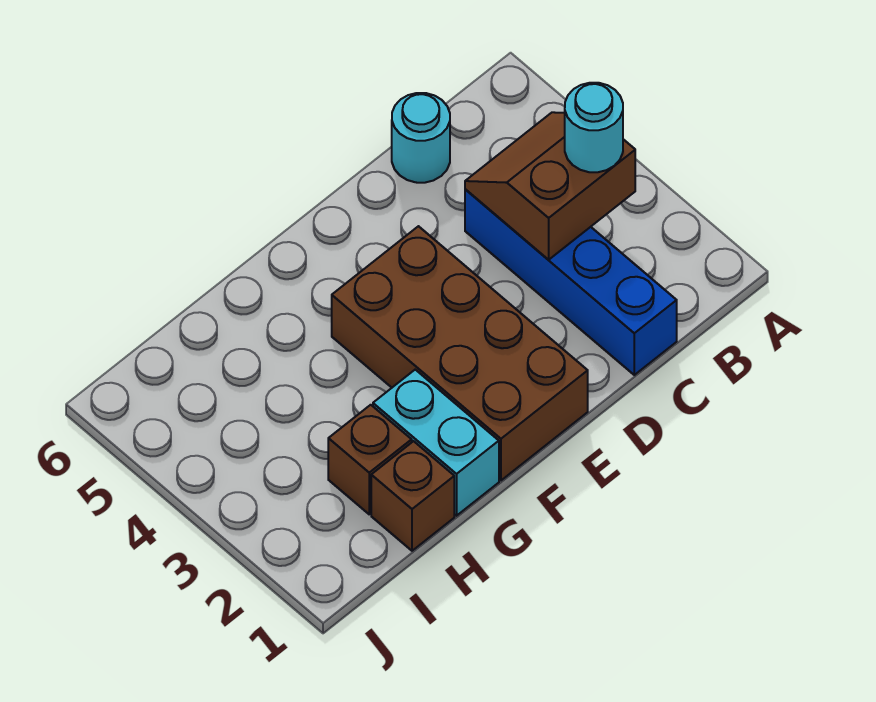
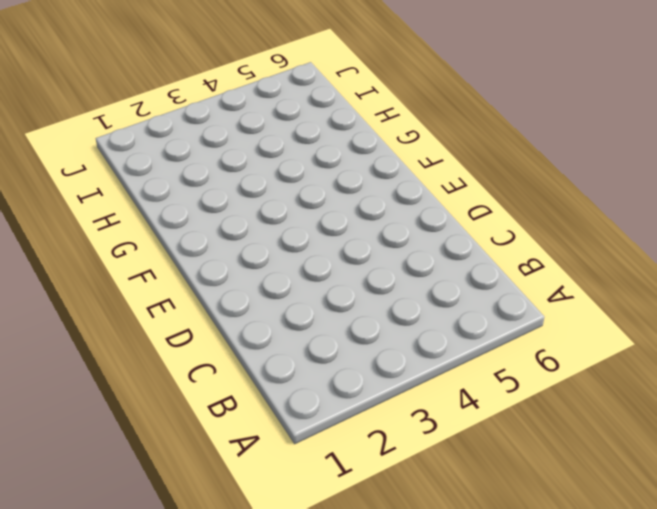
none -> blue brick C1:C4 level 1
none -> cyan round brick C6 level 1

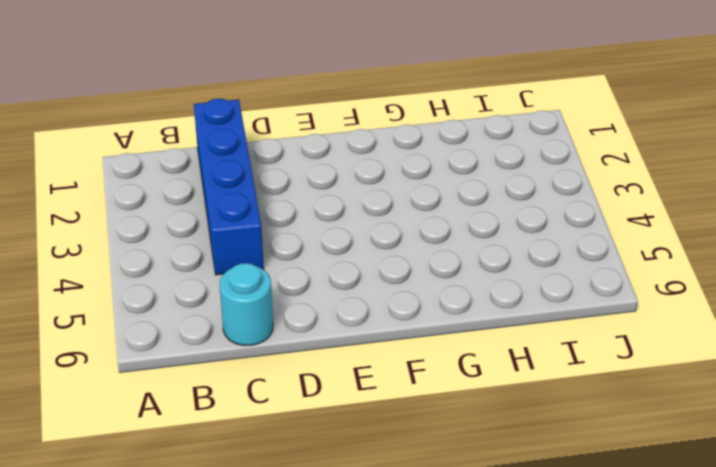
none -> brown brick E1:F4 level 1
none -> cyan brick G1:G2 level 1

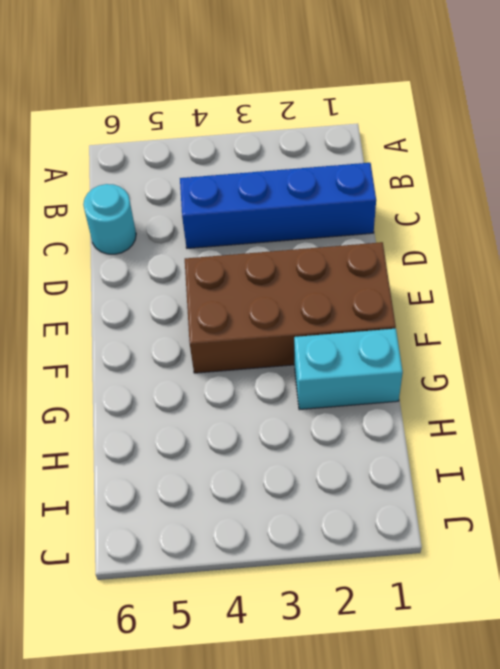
none -> brown brick H1 level 1
none -> brown brick H2 level 1

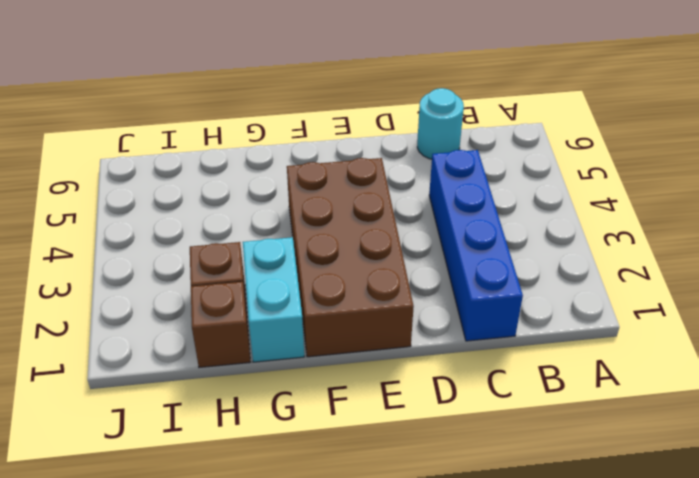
none -> brown slope B3:C4 level 2 top 3
none -> cyan round brick B3 level 3

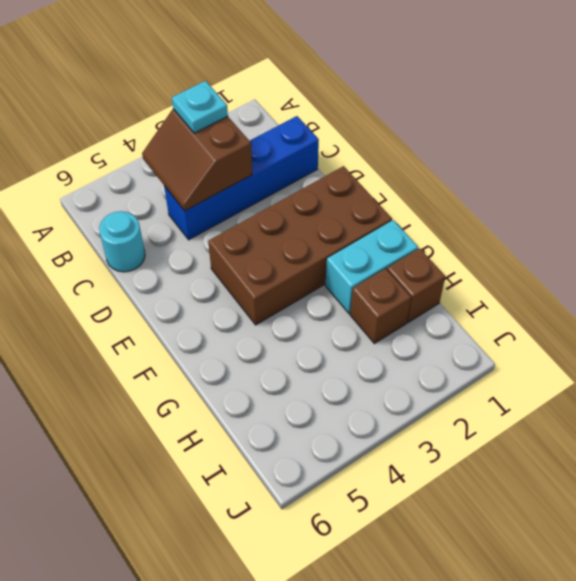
cyan plate B3 level 3 -> cyan round brick B3 level 3

